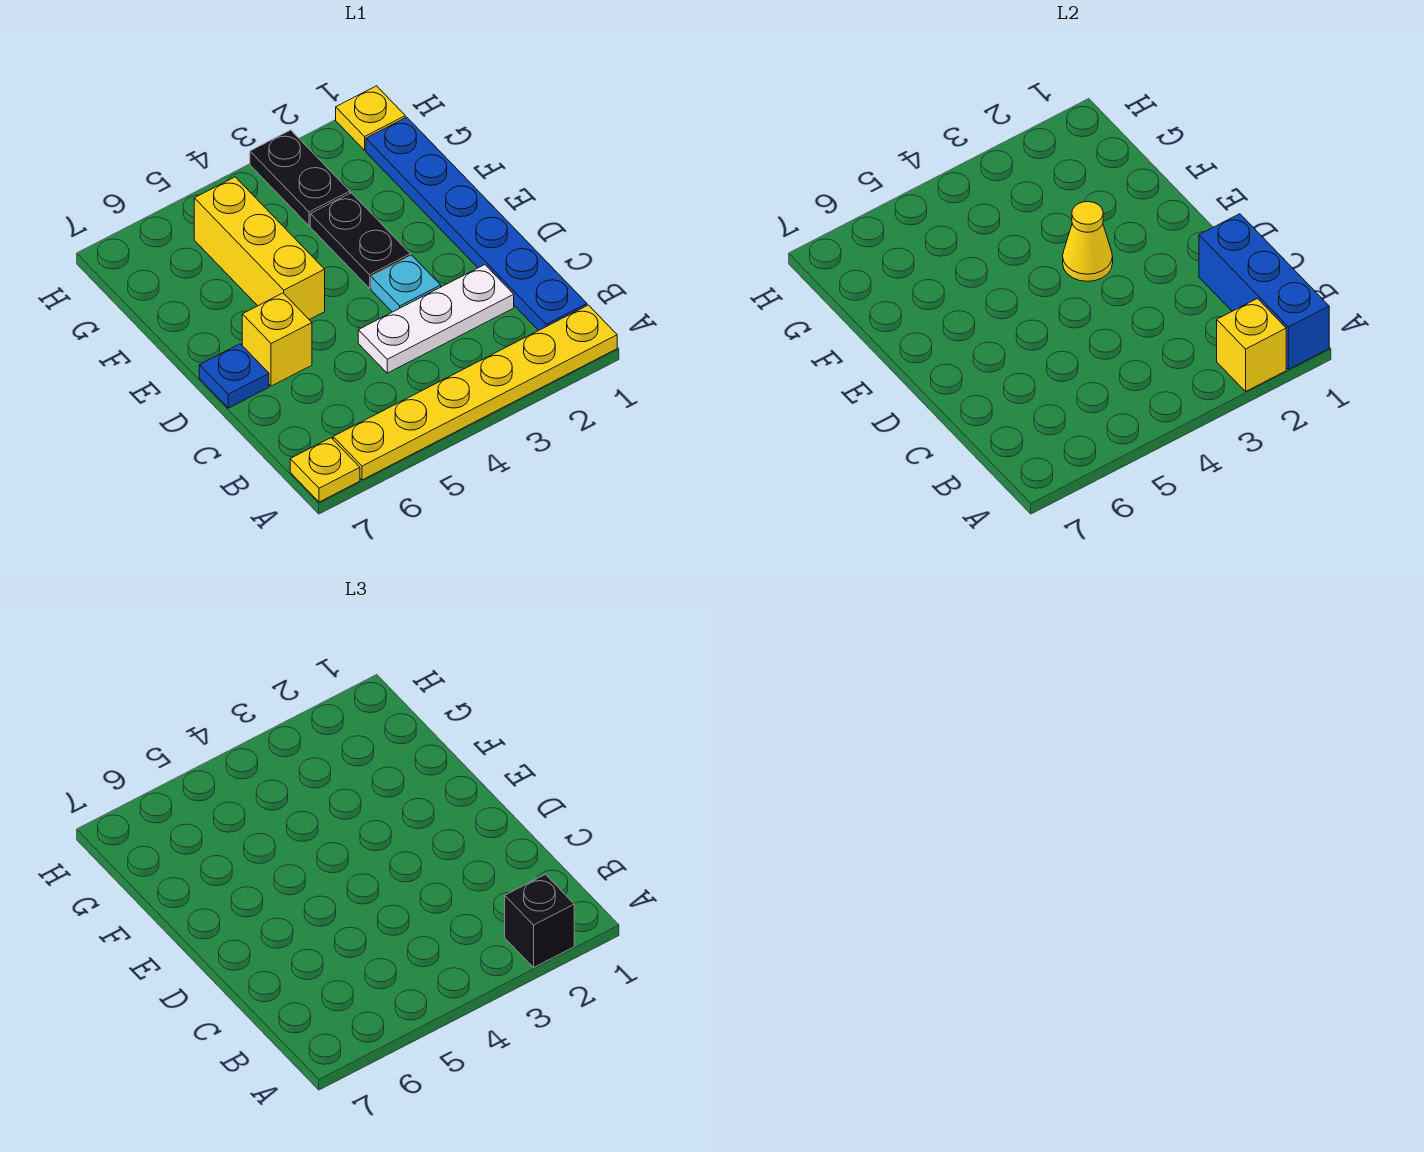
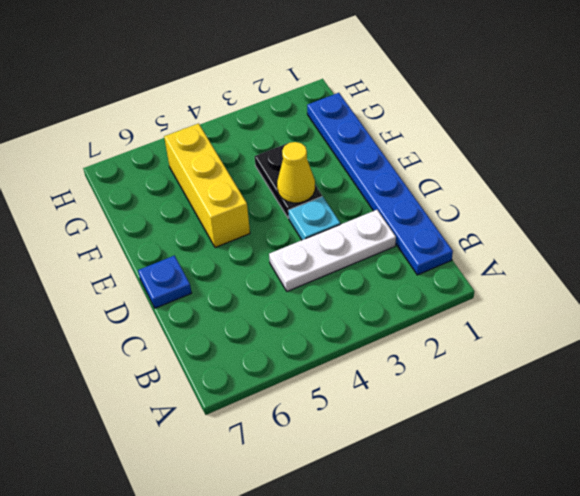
none -> yellow plate A1:A6 level 1
none -> yellow plate A7 level 1
none -> yellow brick D6 level 1

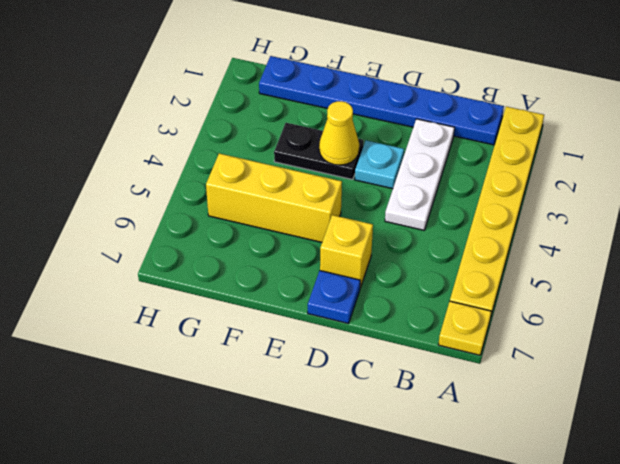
none -> black plate G3:H3 level 1
none -> yellow plate H1 level 1
none -> blue brick A1:C1 level 2

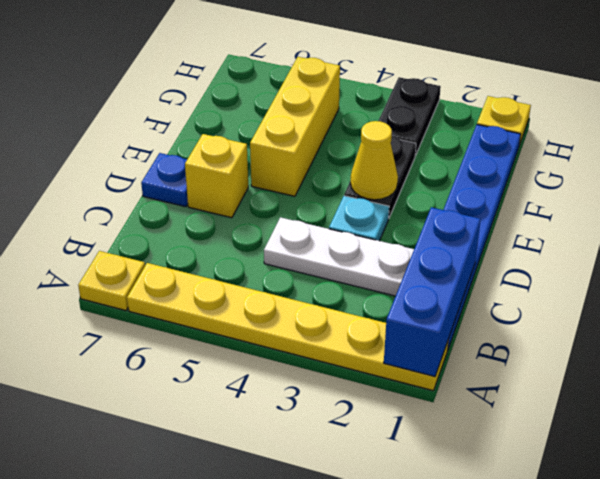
none -> yellow brick A2 level 2
none -> black brick A2 level 3

